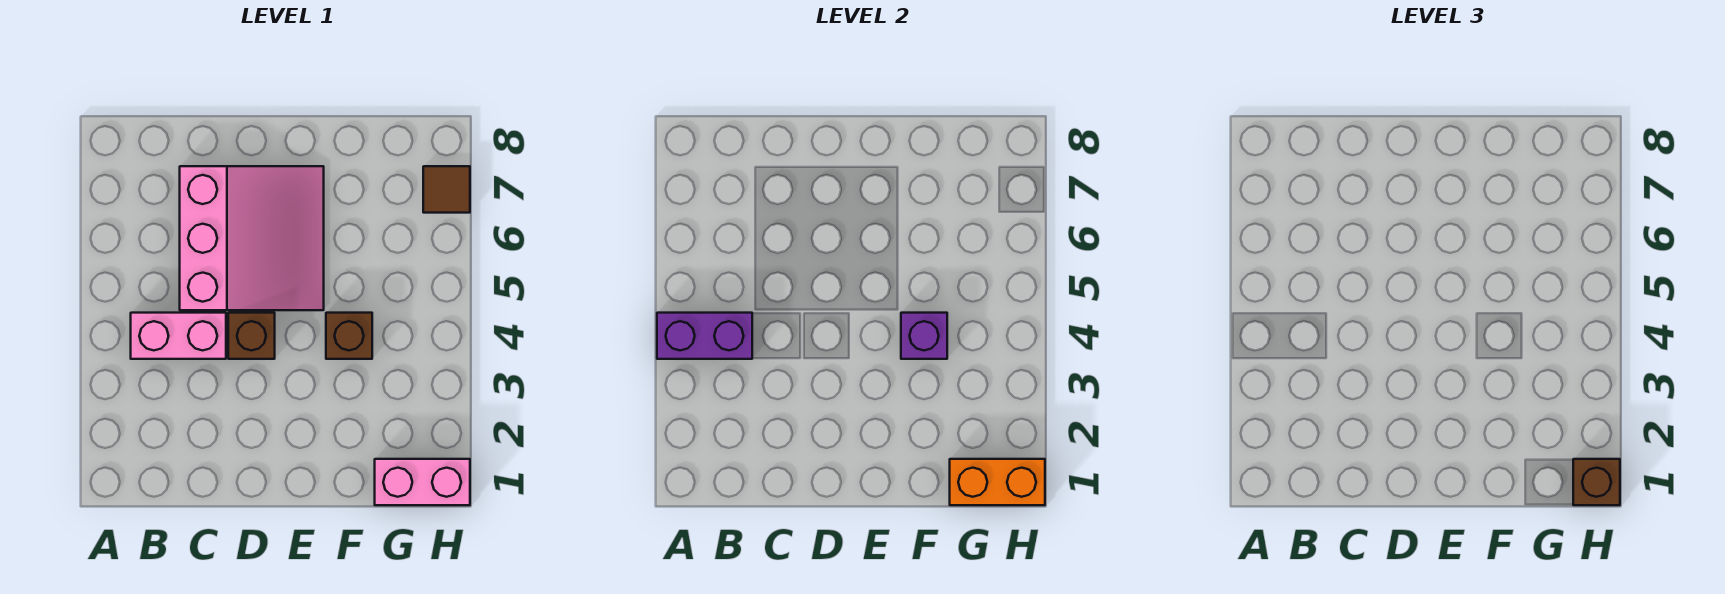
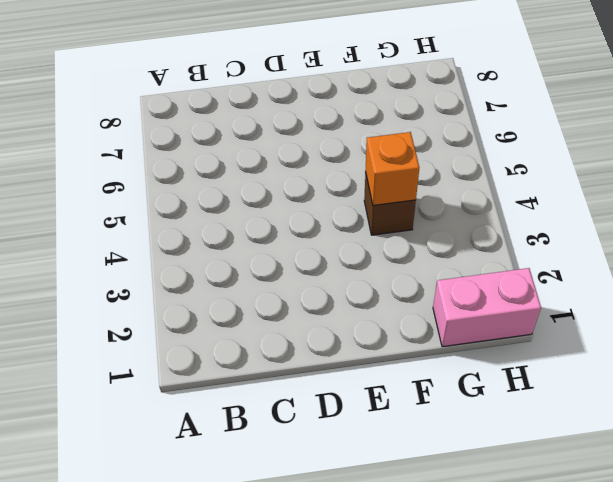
orange brick F4 level 2 -> purple brick F4 level 2
none -> pink brick B4:C4 level 1
none -> pink slope C5:E7 level 1 top C

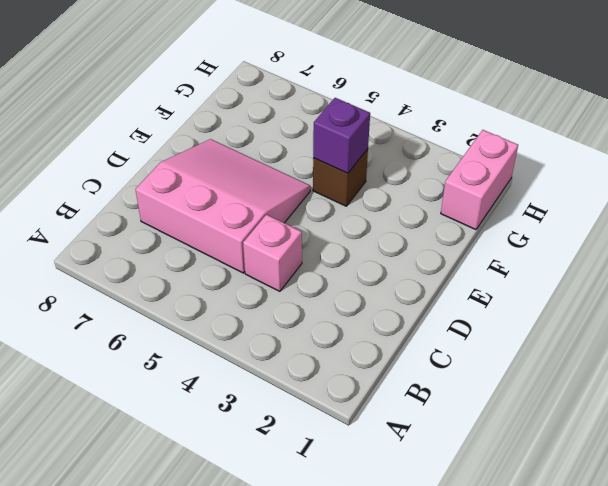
pink brick C4 level 1 -> pink brick B4:C4 level 1
none -> brown brick D4 level 1
none -> brown tile H7 level 1

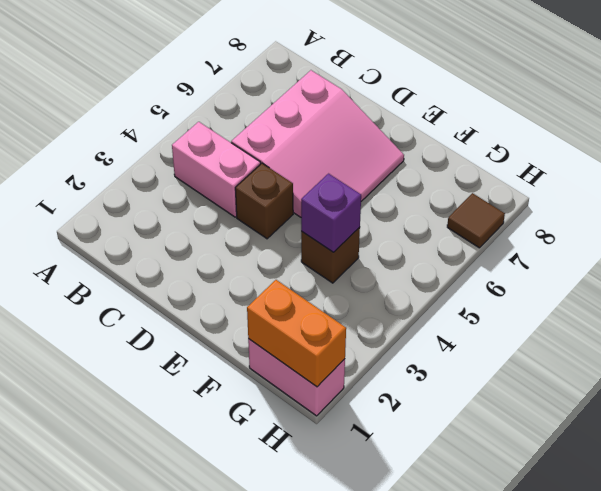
none -> purple brick A4:B4 level 2
none -> brown brick H1 level 3

